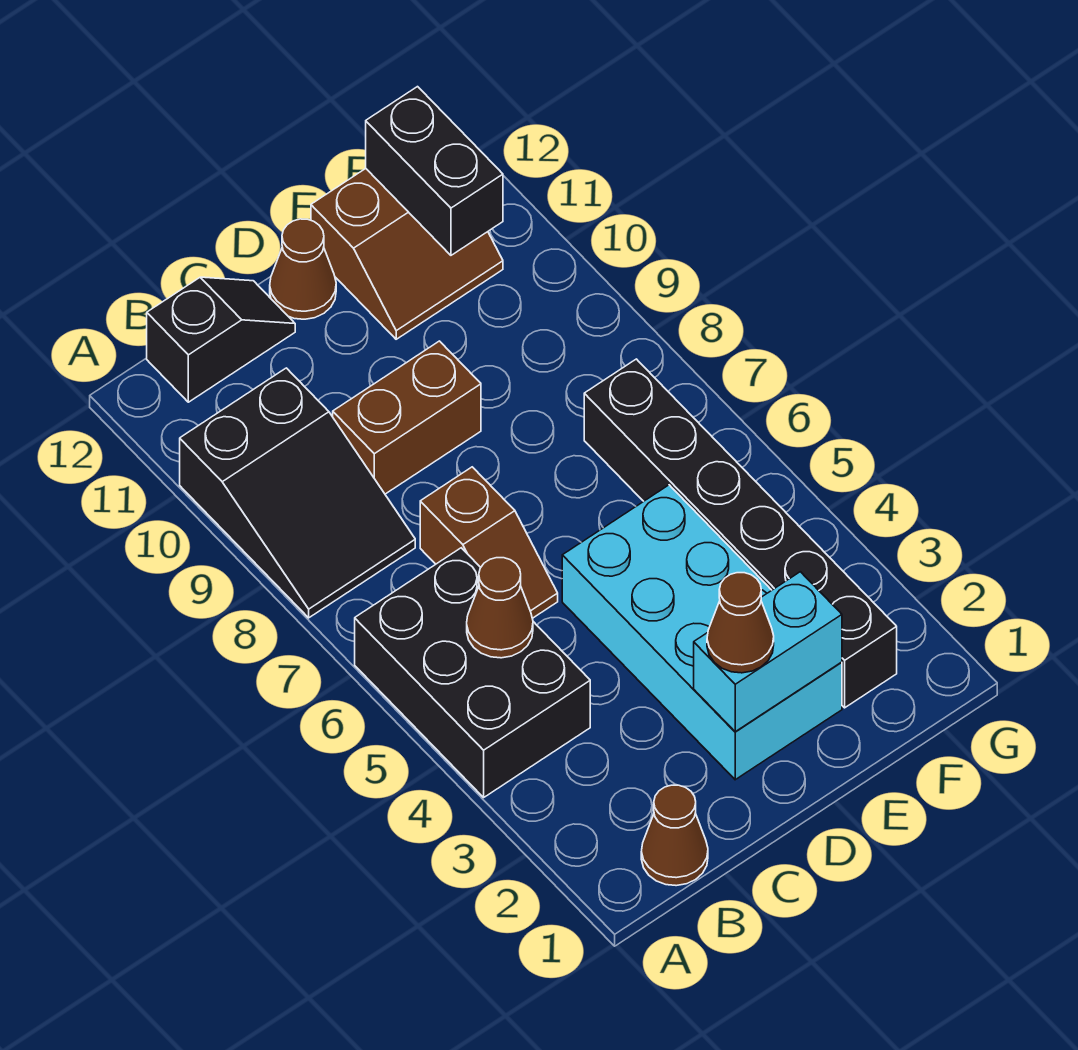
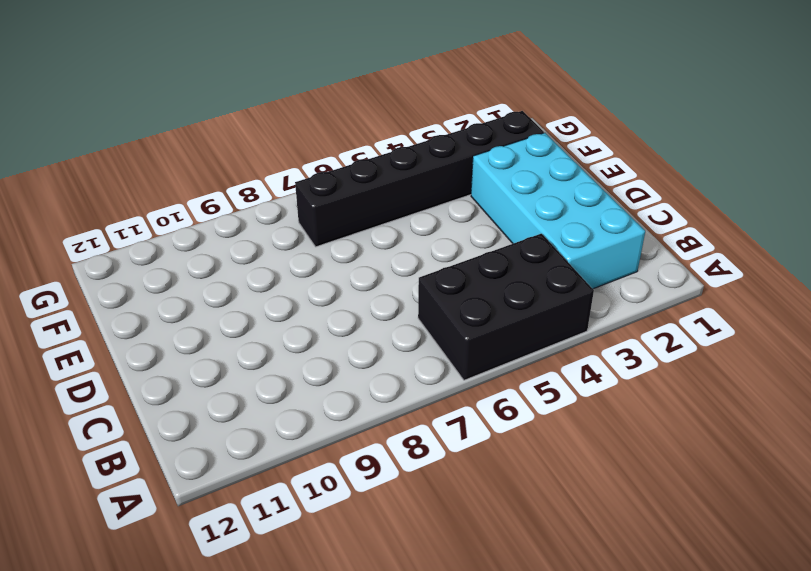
cyan brick B2:E3 level 1 -> cyan brick D2:E5 level 1
none -> black slope A8:B10 level 1 top 10
none -> brown cone B1 level 1
none -> black slope B12:C12 level 1 top B

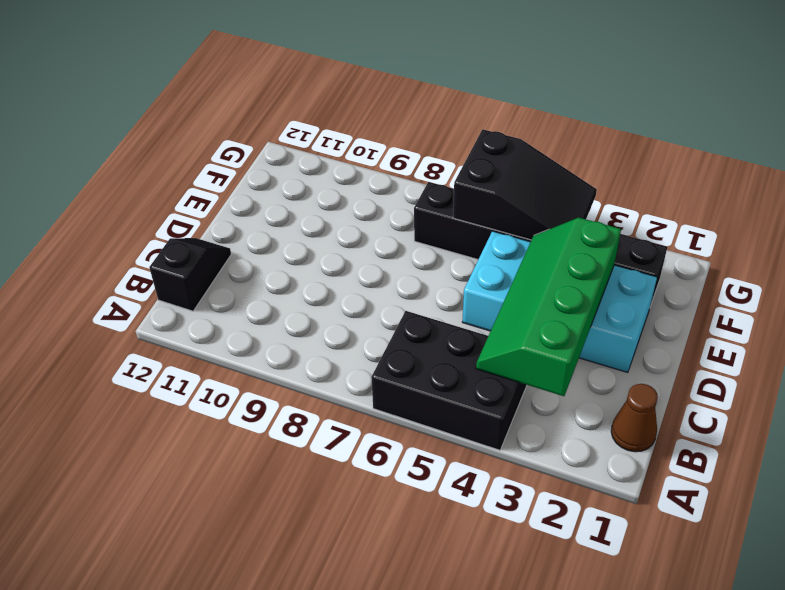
green slope B3:E4 level 2 top 3 -> none
black slope F4:G6 level 2 top 6 -> black slope A8:B10 level 1 top 10
none -> brown slope C6:C7 level 1 top 7
none -> brown brick C9:D9 level 1
none -> brown cone D12 level 1

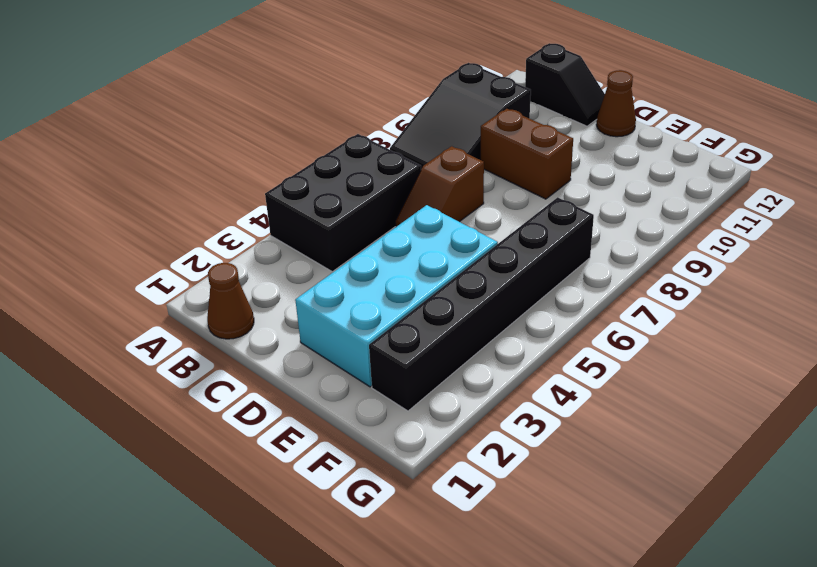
none -> brown slope E11:F12 level 1 top 12
none -> brown cone B5 level 2
none -> cyan brick D2:E2 level 2

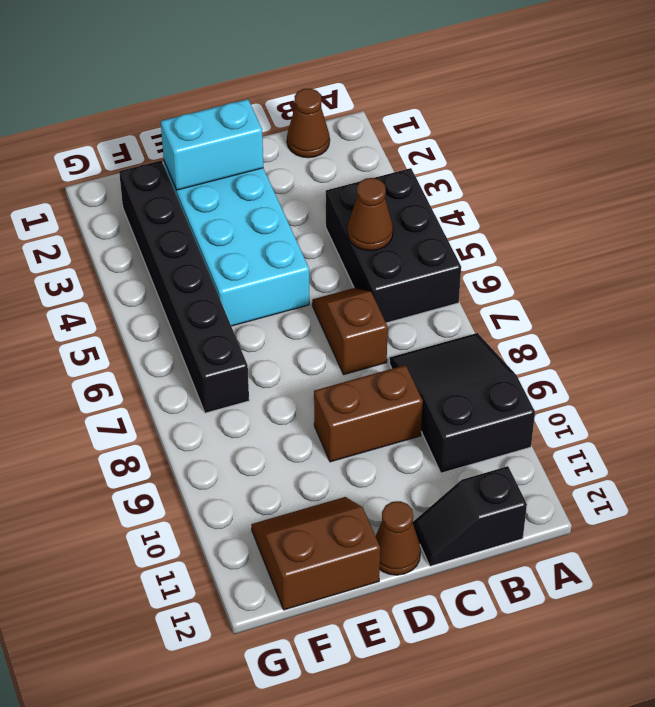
none -> black brick F11:F12 level 2
none -> brown cone D2 level 3

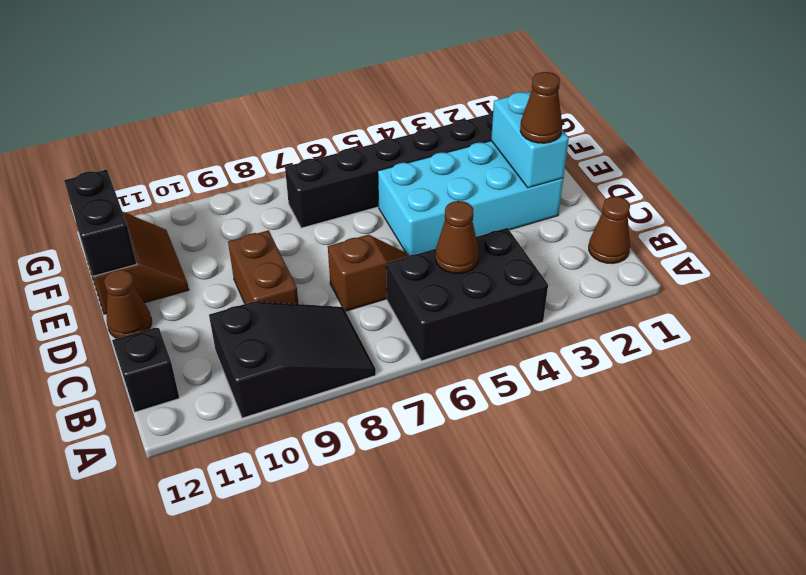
black brick E12:F12 level 2 -> black brick F11:F12 level 2

